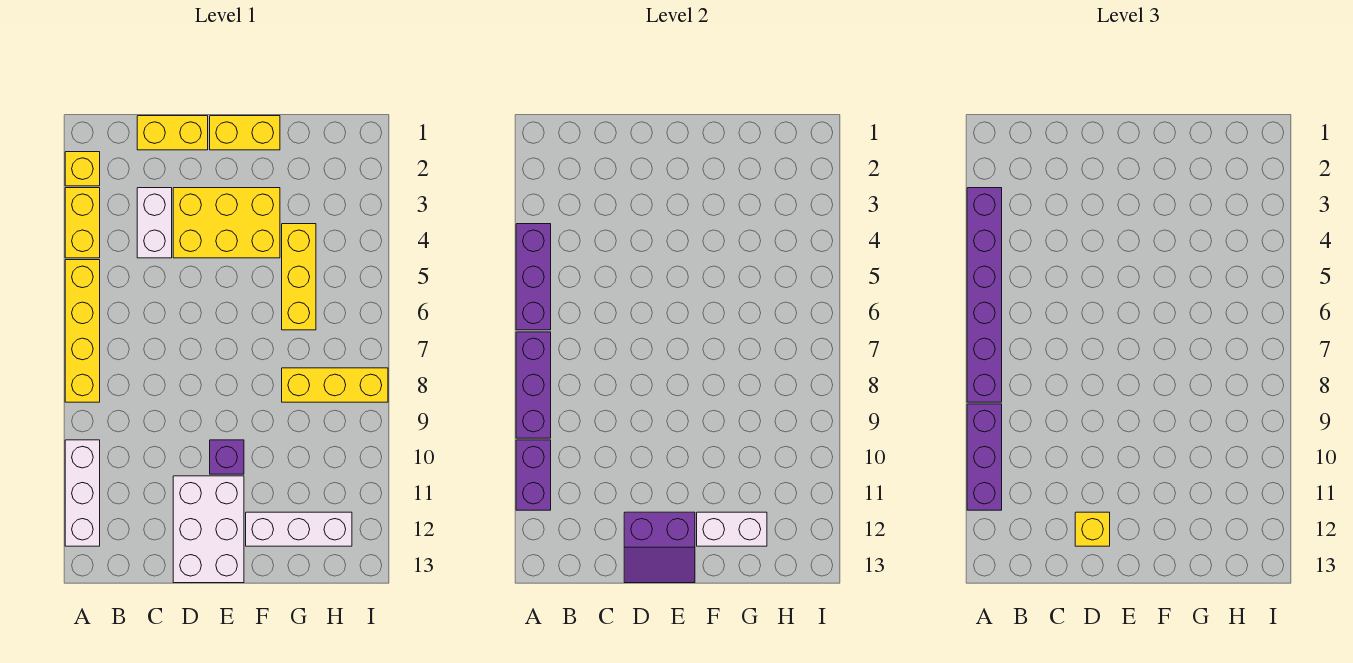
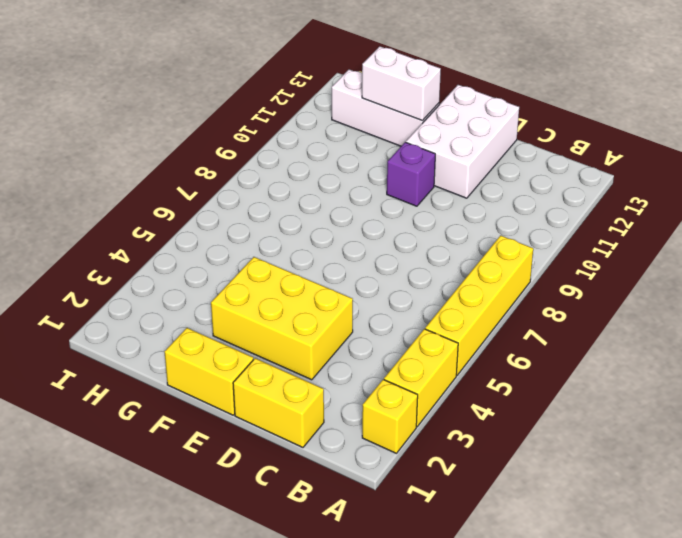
none -> white brick A10:A12 level 1
none -> white brick C3:C4 level 1
none -> yellow brick G4:G6 level 1

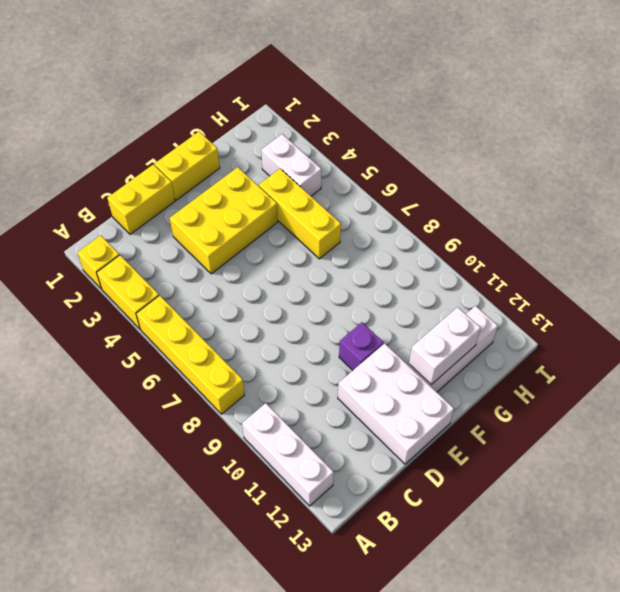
white brick H3:H4 level 1 -> white brick C3:C4 level 1
none -> yellow brick G8:I8 level 1
none -> purple brick A4:A6 level 2
none -> purple brick A7:A9 level 2

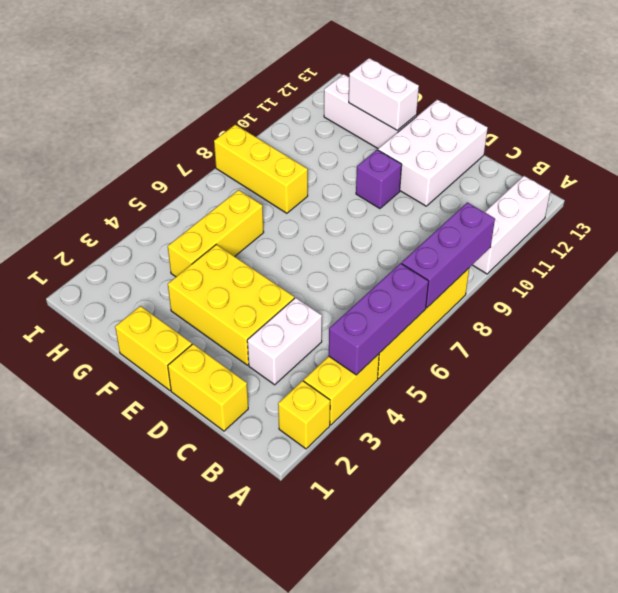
none -> purple brick A10:A11 level 2
none -> purple slope D12:E13 level 2 top 12
none -> purple brick A3:A8 level 3

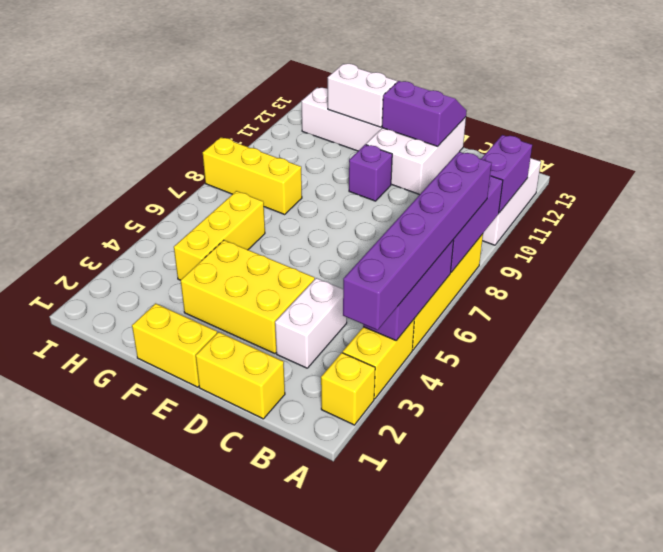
none -> purple brick A9:A11 level 3
none -> yellow brick D12 level 3

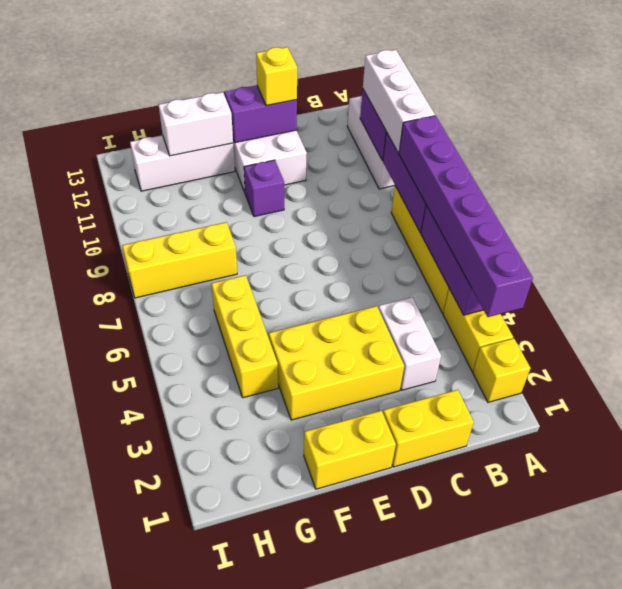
white brick A9:A11 level 3 -> purple brick A9:A11 level 3

